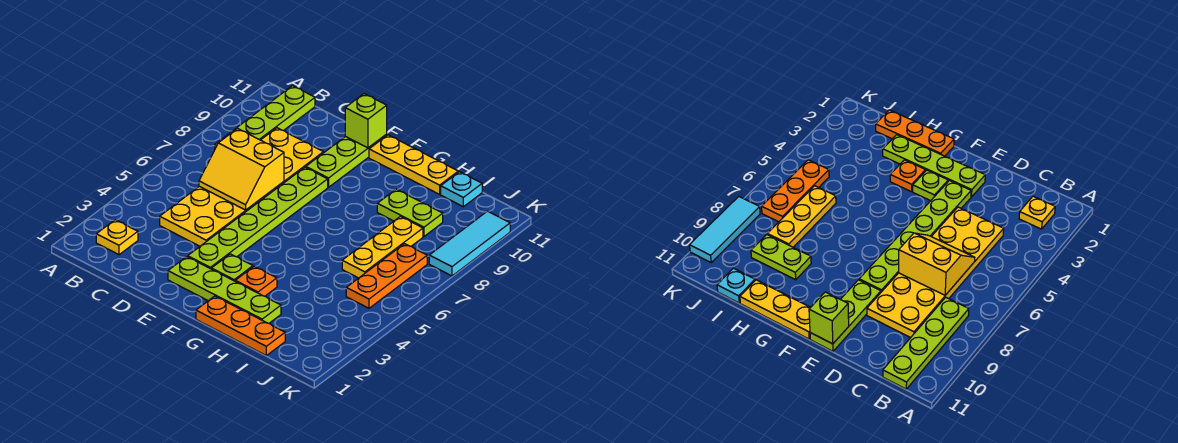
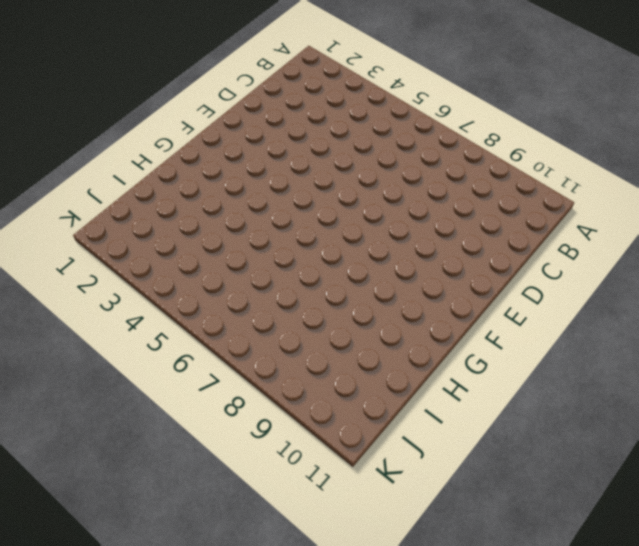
none -> yellow plate B2 level 1
none -> lime plate B8:B11 level 1
none -> yellow plate C4:D9 level 1

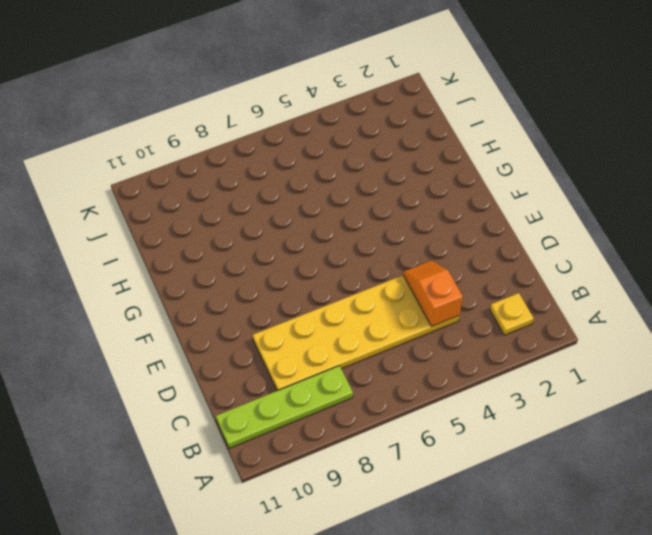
orange slope C4:D4 level 2 top C -> none
none -> lime plate E2:H2 level 1
none -> lime plate E3:E8 level 1
none -> lime plate E9:E11 level 1

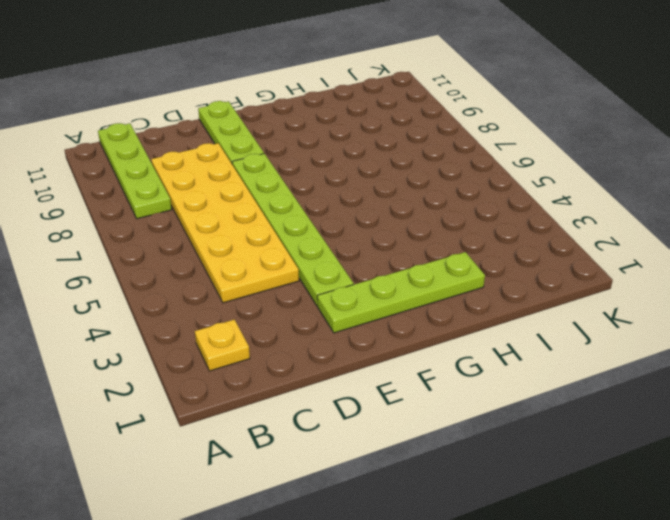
none -> lime plate F3 level 1
none -> yellow plate F11:H11 level 1
none -> orange plate G1:I1 level 1

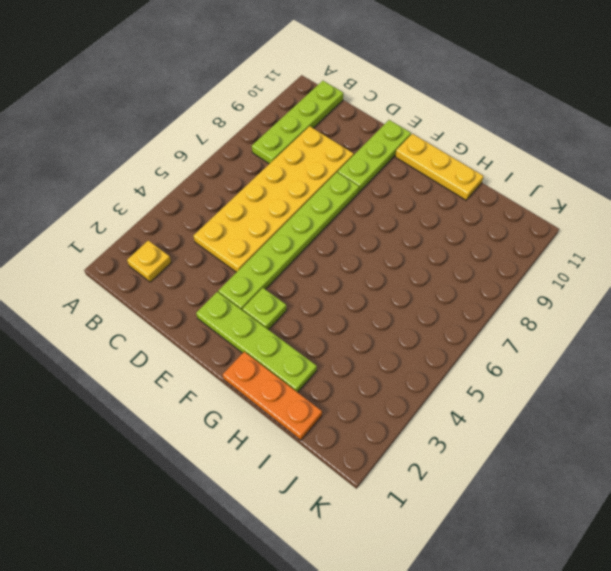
none -> orange plate G3 level 1
none -> lime plate H9:I9 level 1
none -> yellow plate I6:I8 level 1

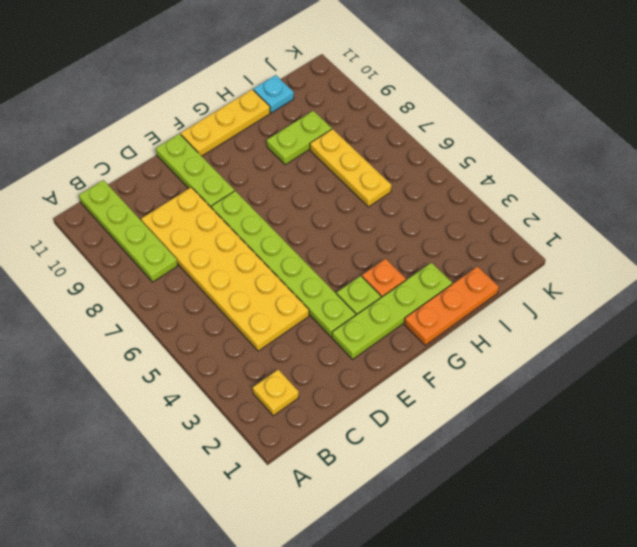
none -> orange plate J5:J7 level 1
none -> cyan tile K8:K10 level 1
none -> yellow slope C6:D7 level 2 top 7

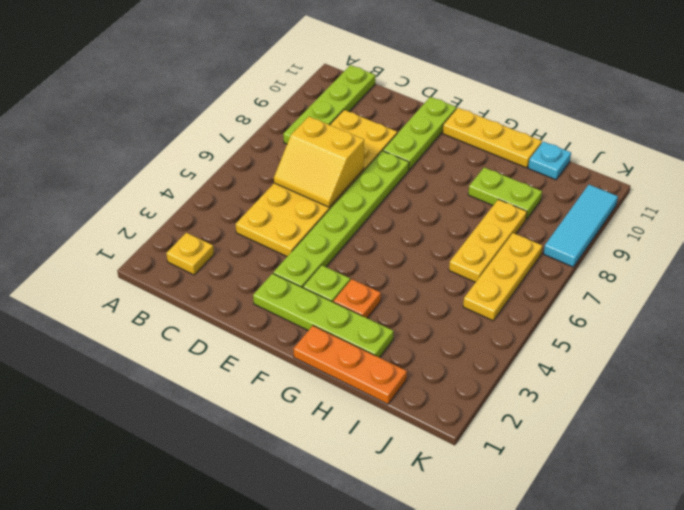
yellow plate J5:J7 level 1 -> orange plate J5:J7 level 1
none -> lime brick E11 level 2

